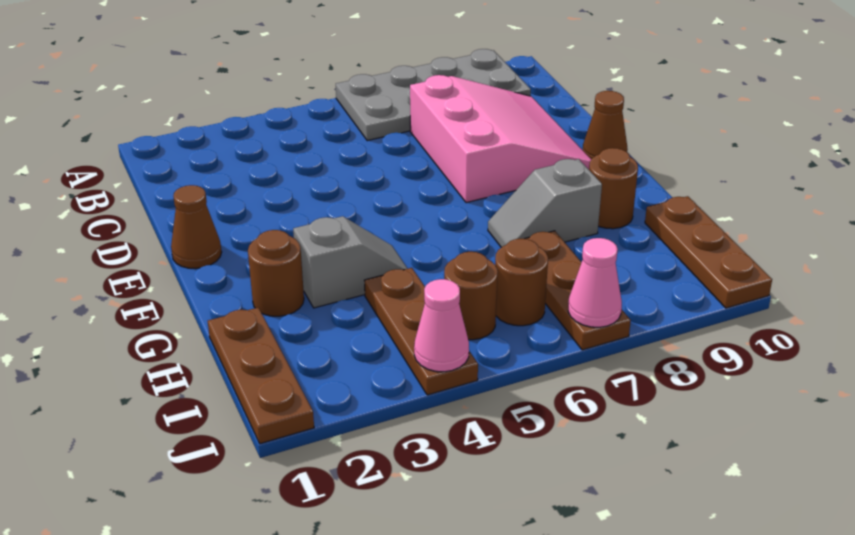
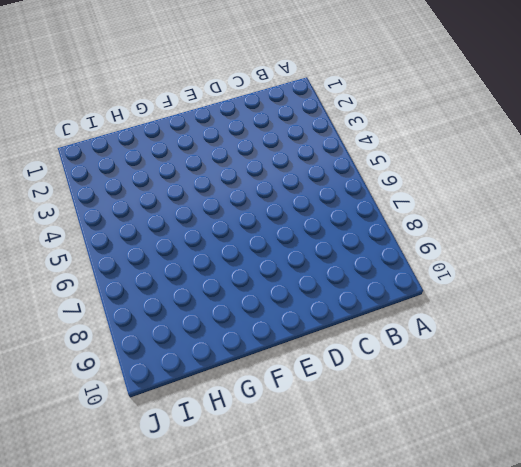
none -> grey plate A6:B9 level 1
none -> pink slope C7:E9 level 1 top 7
none -> brown cone E1 level 1

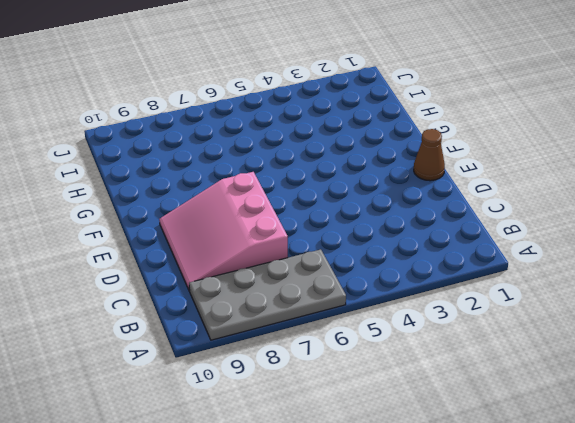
none -> brown cone E10 level 1
none -> brown round brick G2 level 1
none -> grey slope G3:G4 level 1 top 3

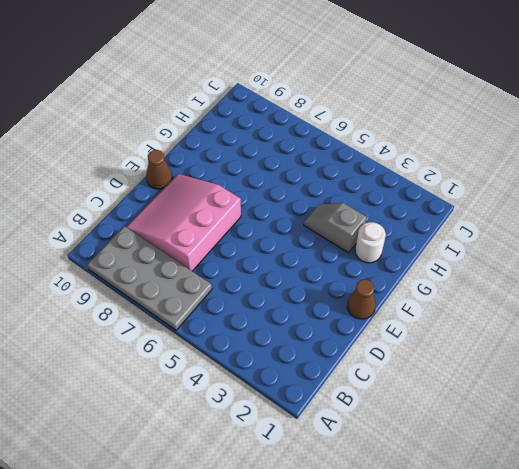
white round brick G2 level 1 -> brown round brick G2 level 1
none -> grey slope G7:G8 level 1 top 8
none -> brown round brick G9 level 1
none -> brown plate H1:J1 level 1

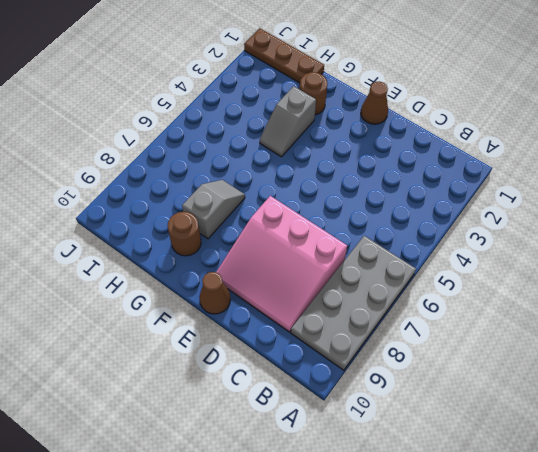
none -> brown plate H4:J4 level 1
none -> brown plate H7:J7 level 1
none -> brown plate H10:J10 level 1

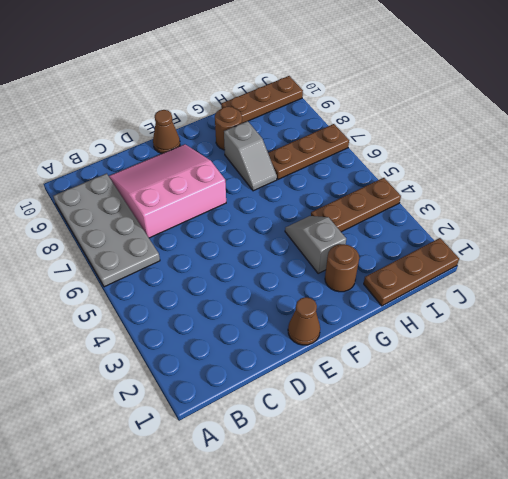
none -> brown round brick I5 level 1
none -> brown round brick I6 level 1
none -> pink cone J4 level 2

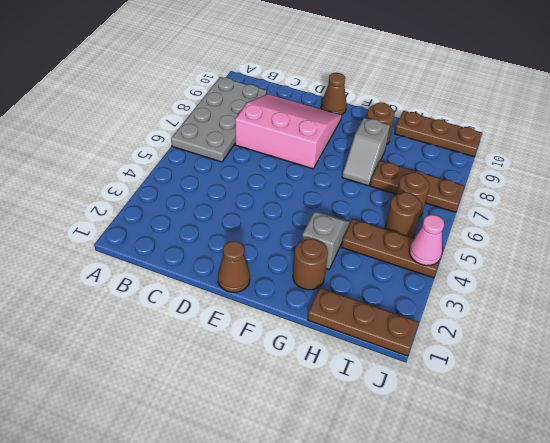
none -> pink cone J7 level 2

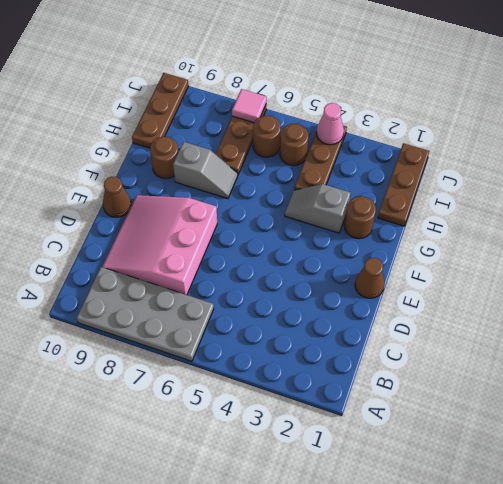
pink tile J7 level 2 -> pink cone J7 level 2

